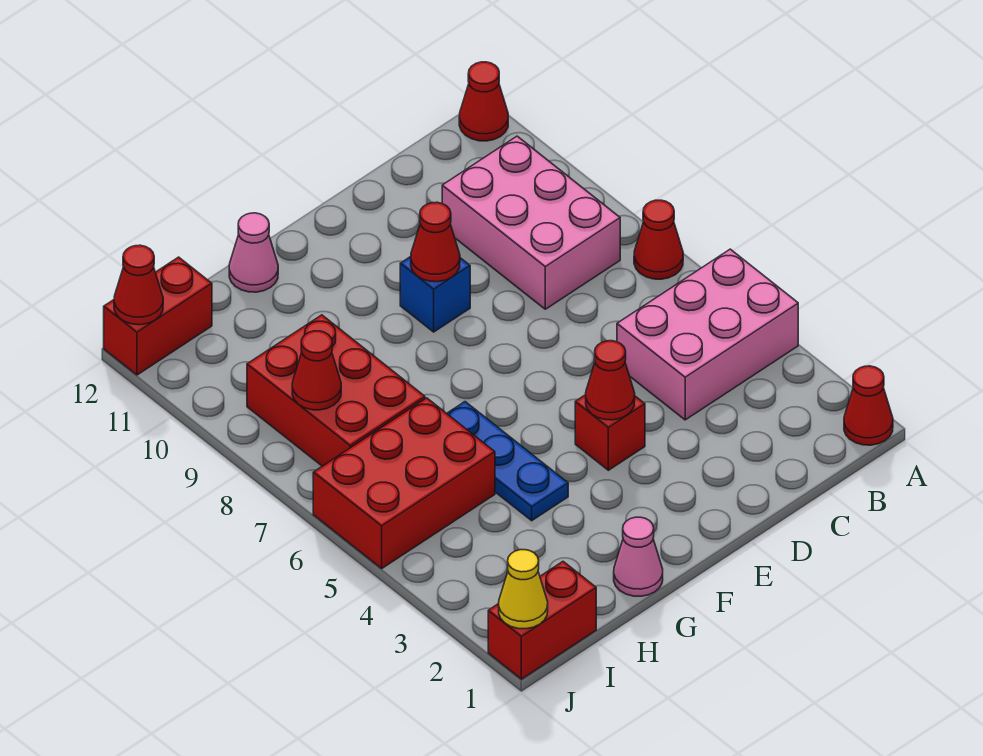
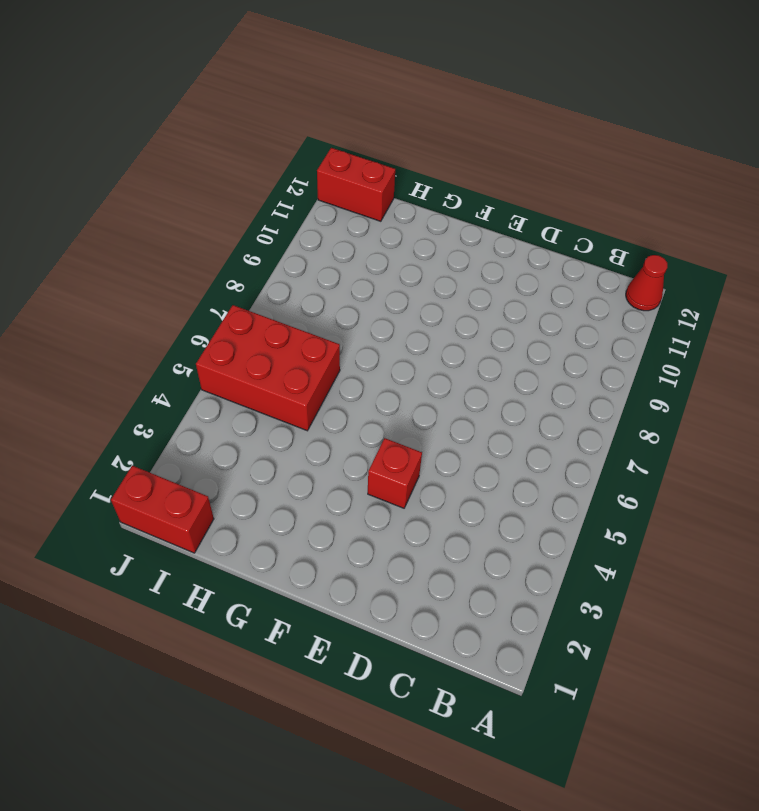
none -> red cone A1 level 1
none -> pink brick A4:C5 level 1
none -> red cone A7 level 1

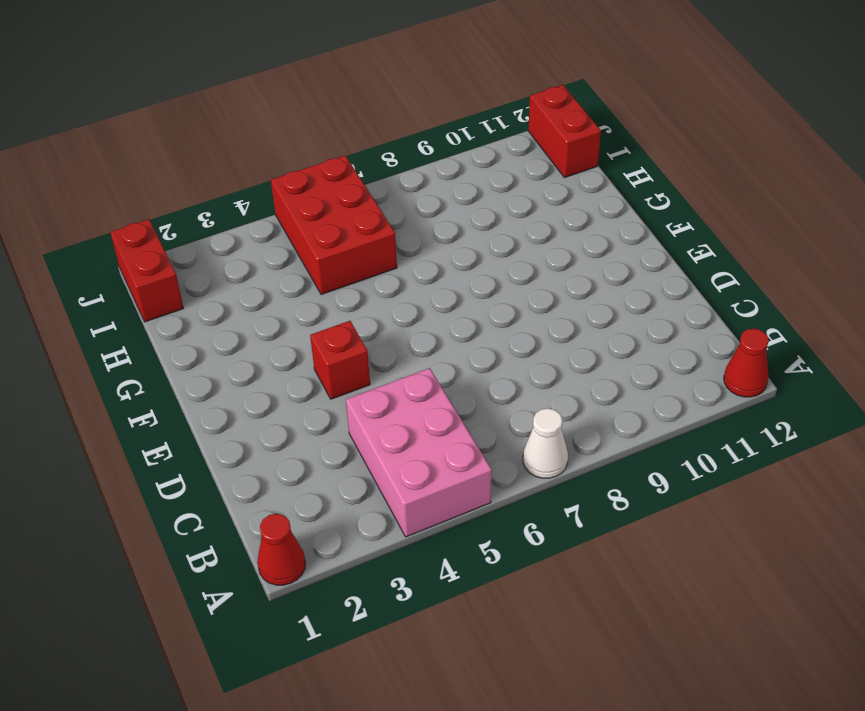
white cone A7 level 1 -> red cone A7 level 1
none -> pink brick B8:C10 level 1
none -> blue brick E9 level 1
none -> pink cone G1 level 1

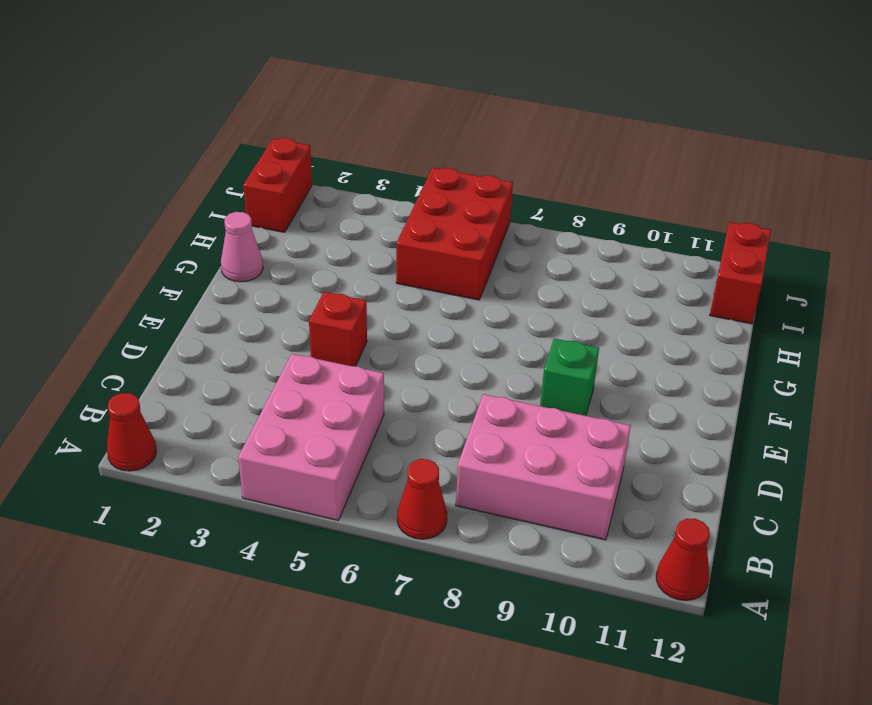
green brick E9 level 1 -> blue brick E9 level 1
none -> blue plate G4:G6 level 1
none -> pink cone G12 level 1
none -> red brick H7:I9 level 1

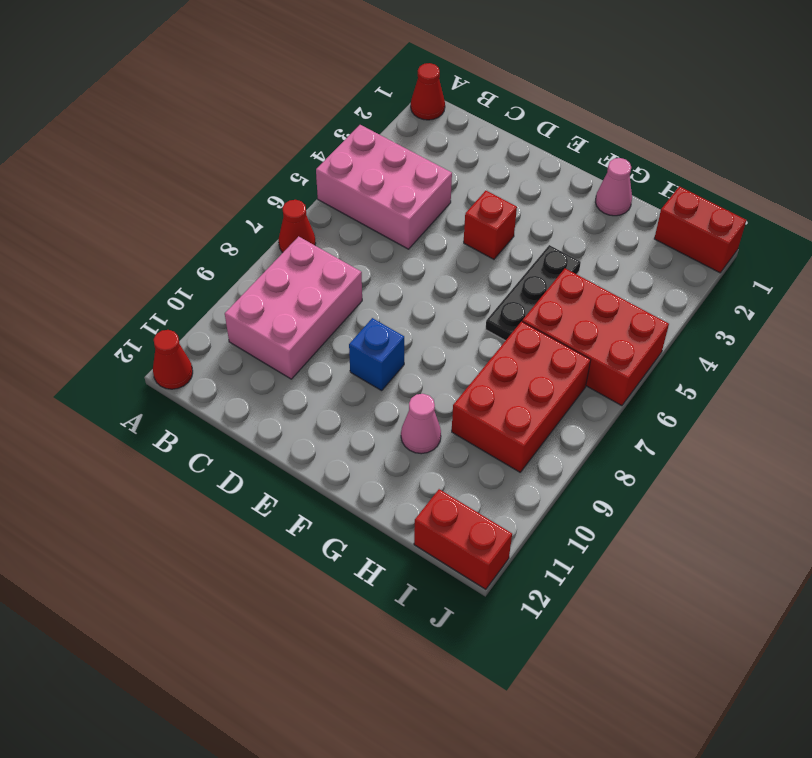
black plate G4:G6 level 1 -> blue plate G4:G6 level 1
pink cone G10 level 1 -> pink cone G12 level 1
none -> red cone E4 level 2
none -> red cone E9 level 2
none -> red cone I8 level 2

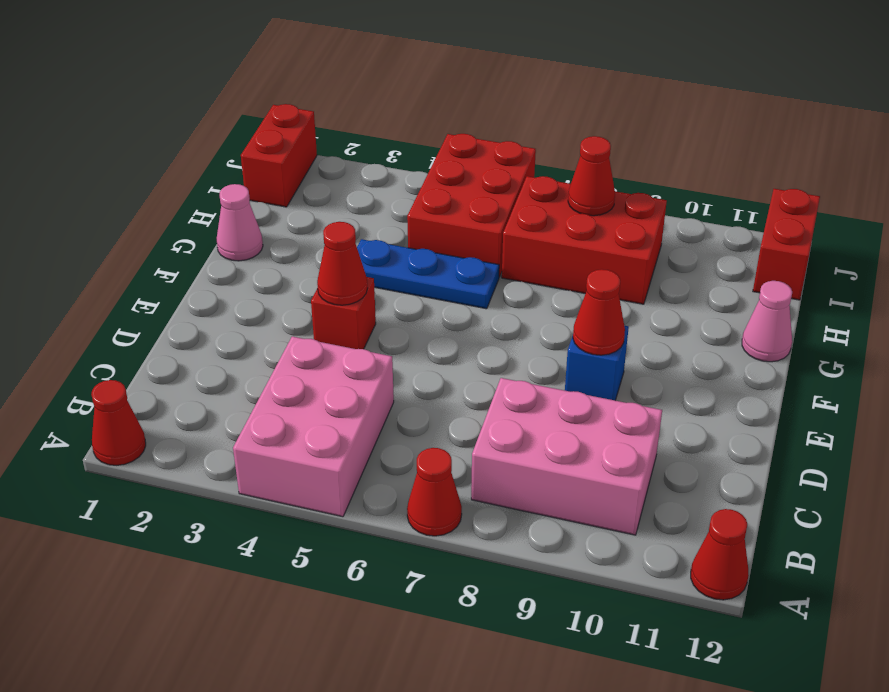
none -> yellow cone J1 level 2
none -> red cone J12 level 2

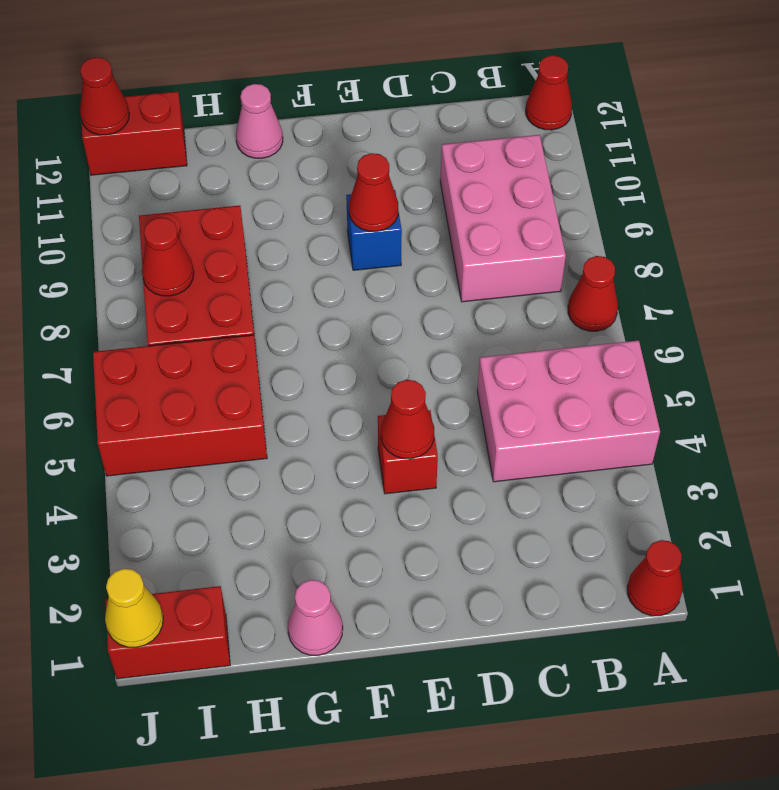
none -> blue plate G4:G6 level 1

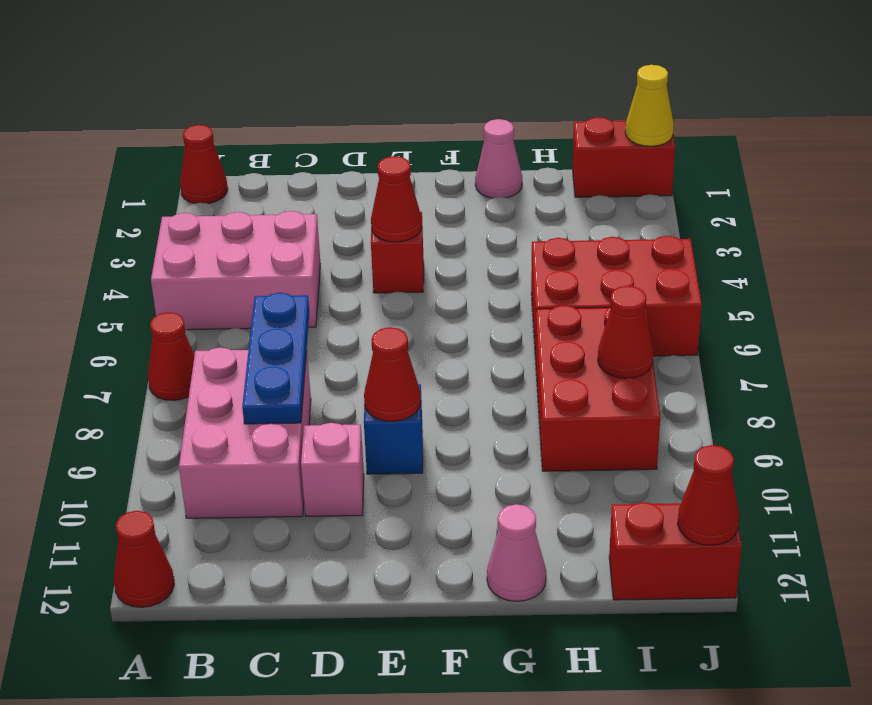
blue plate C7:C9 level 2 -> blue plate G4:G6 level 1
pink brick D10 level 1 -> none

